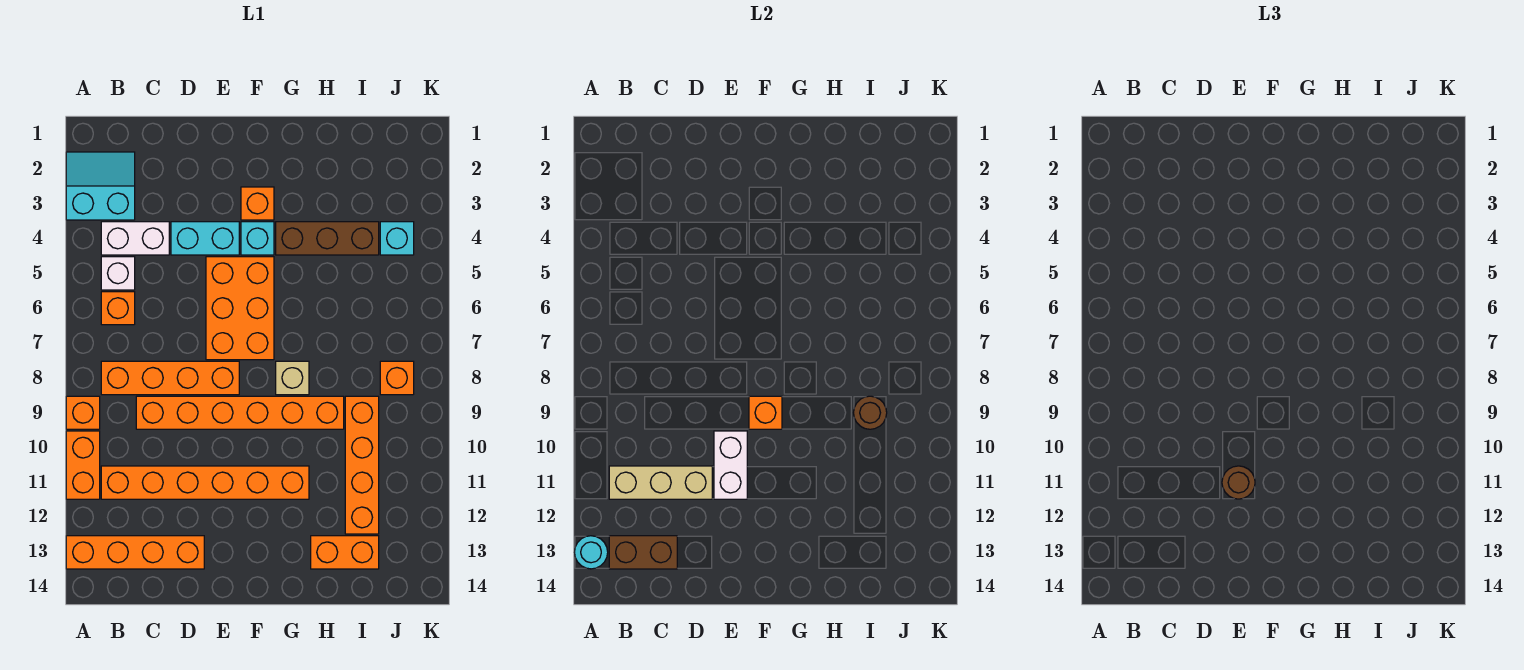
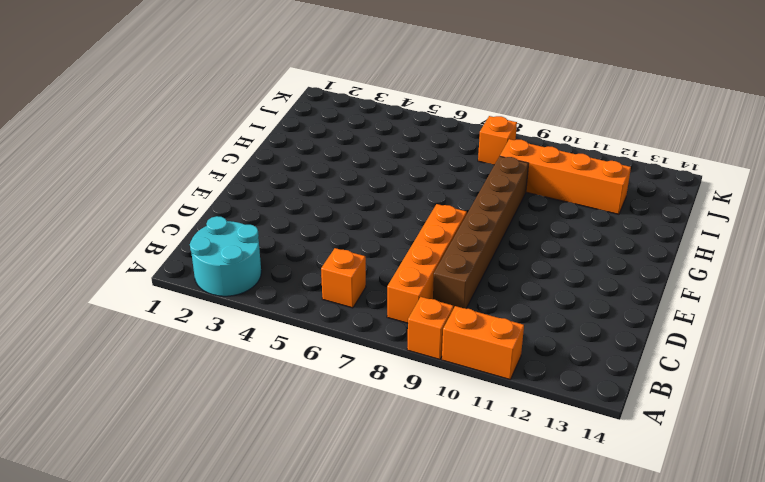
cyan round brick A2:B3 level 1 -> cyan slope A2:B3 level 1 top 3
brown brick C9:H9 level 1 -> orange brick C9:H9 level 1
none -> orange brick A13:D13 level 1
none -> white brick B4:C4 level 1
none -> white brick B5 level 1

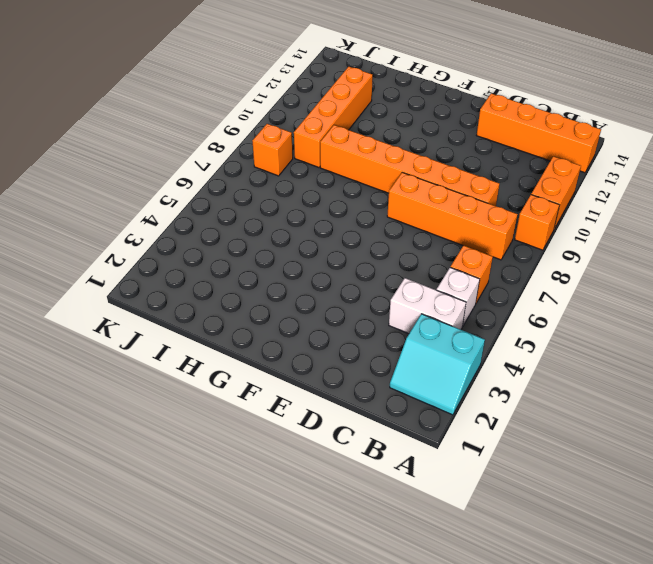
none -> orange brick B11:G11 level 1
none -> cyan brick D4:E4 level 1
none -> orange brick E5:F7 level 1

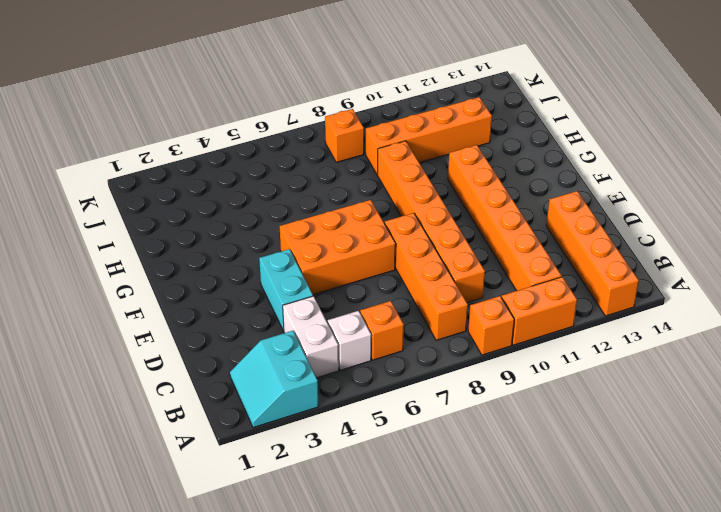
none -> orange brick F3 level 1
none -> cyan brick F4 level 1
none -> brown brick G4:I4 level 1

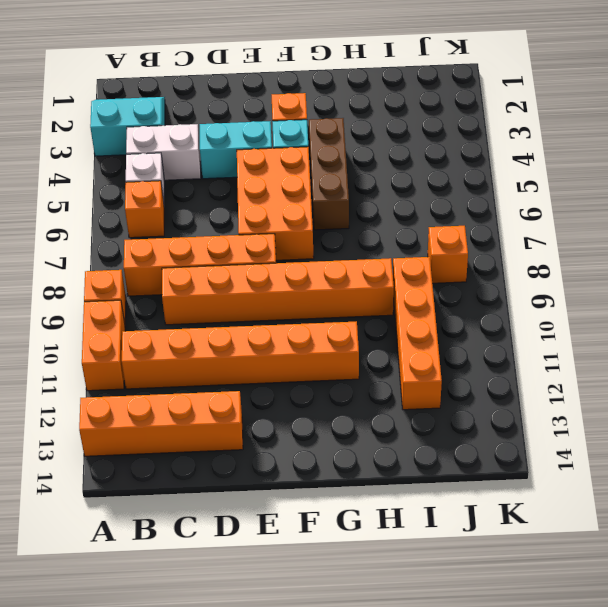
brown brick G4:G6 level 1 -> brown brick G4:I4 level 1
none -> tan brick G8 level 1
none -> orange brick H13:I13 level 1
none -> cyan brick J4 level 1

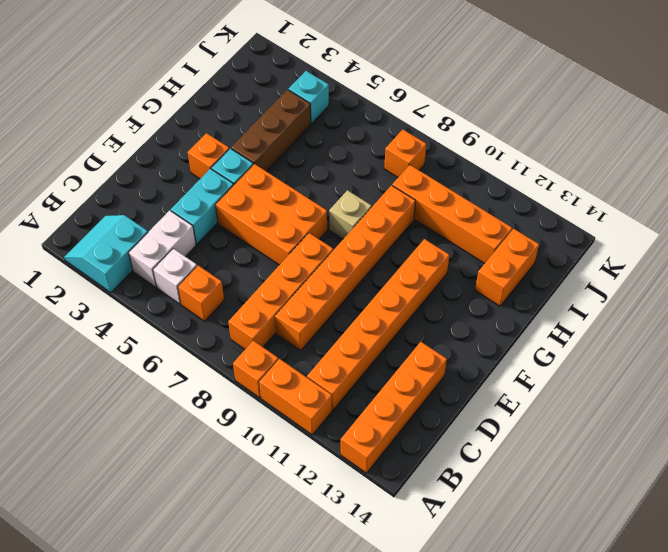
none -> cyan round brick A13 level 2
none -> tan brick B11:D11 level 2
none -> brown brick B13:C13 level 2

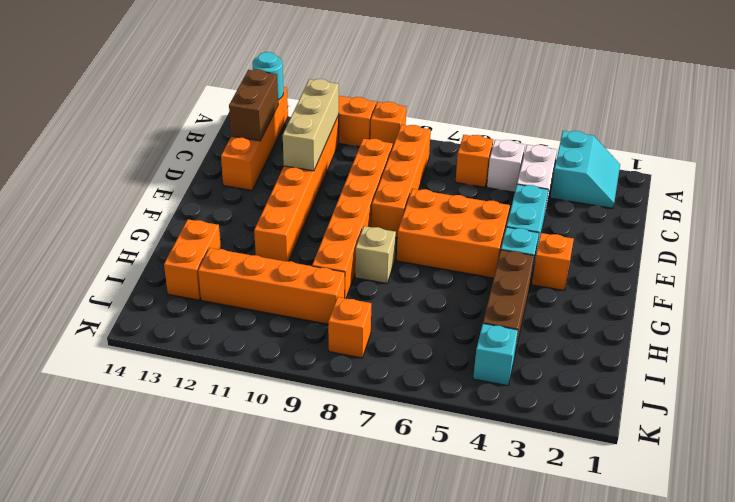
none -> white brick E10:E11 level 2
none -> orange brick F9 level 2
none -> brown round brick I9 level 2

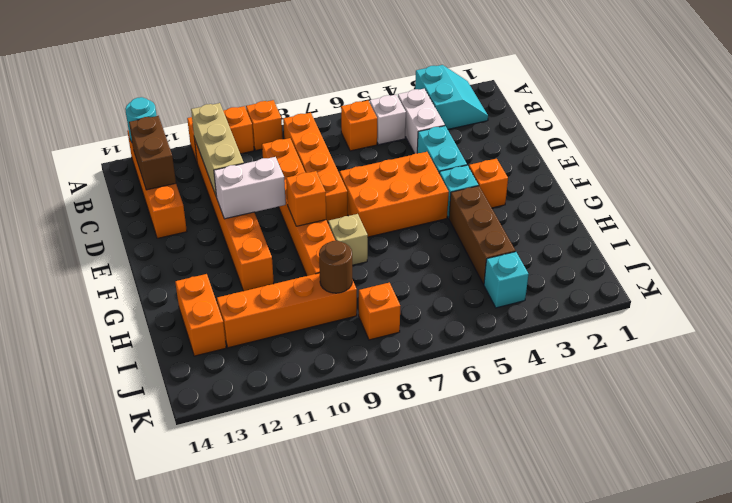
none -> brown round brick E11 level 3

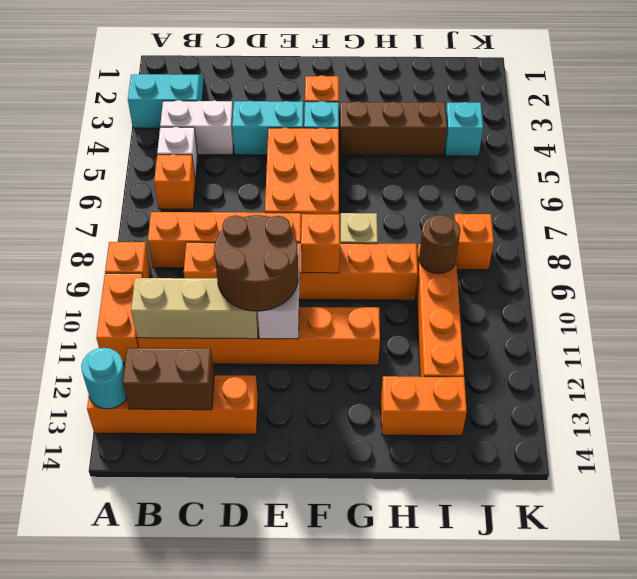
brown round brick D10:E11 level 3 -> brown round brick E11 level 3

